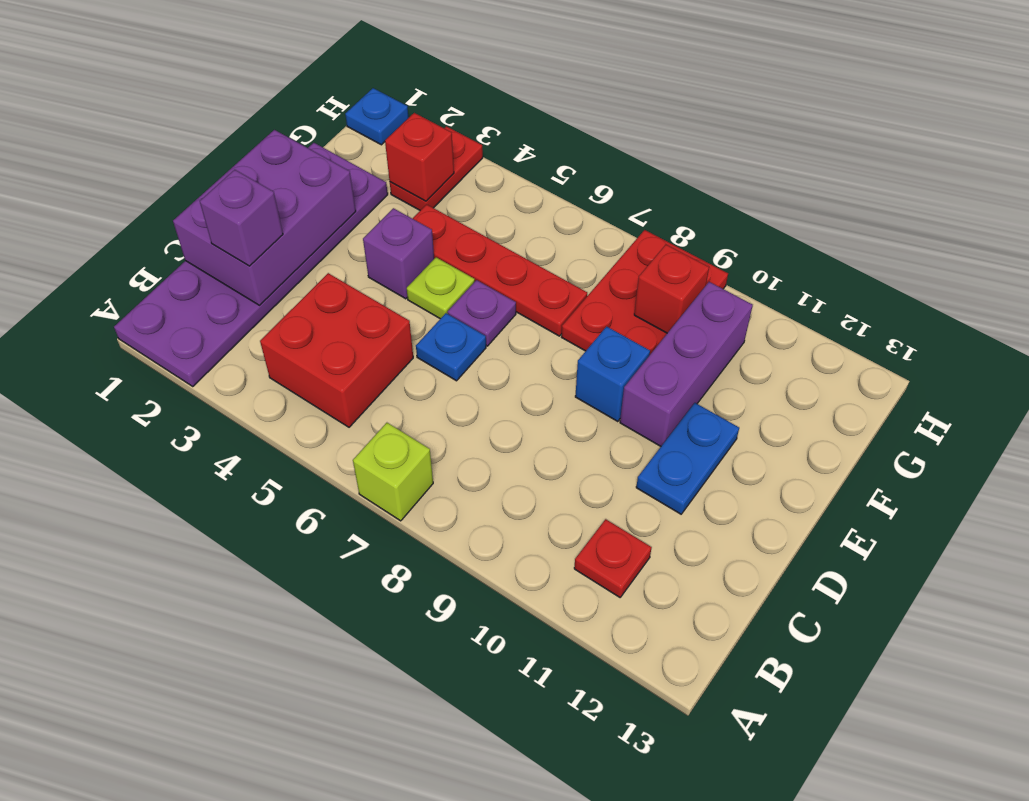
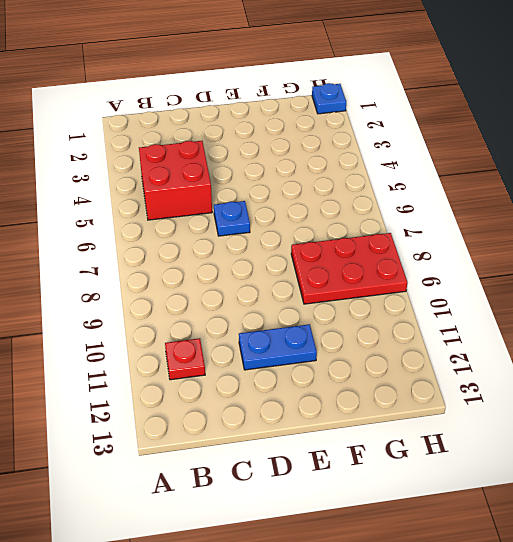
none -> purple plate A1:F2 level 1
none -> lime brick A7 level 1
none -> purple brick E4 level 1

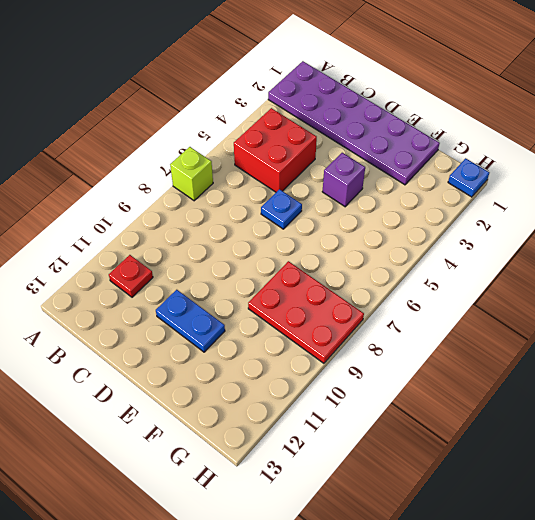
none -> lime plate E5 level 1
none -> purple plate E6 level 1
none -> blue brick E9 level 1

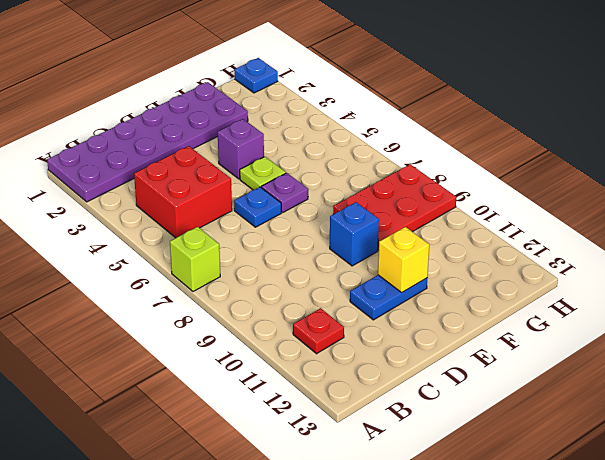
yellow brick E11 level 2 -> none
none -> purple brick E10:G10 level 1
none -> red plate F4:F7 level 1
none -> red plate G3:H3 level 1

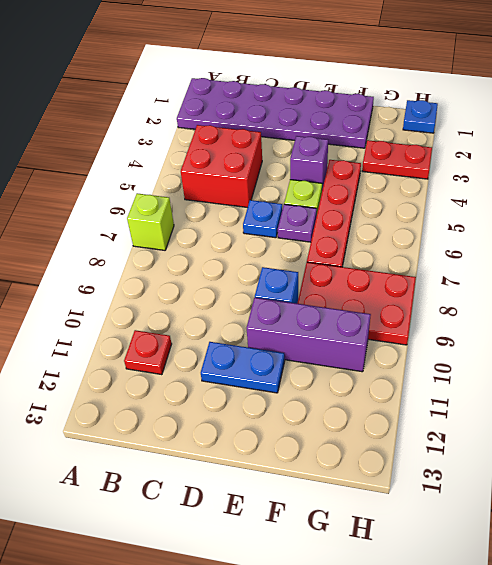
none -> purple brick C1:E2 level 2
none -> red brick G3 level 2
none -> red brick G9 level 2

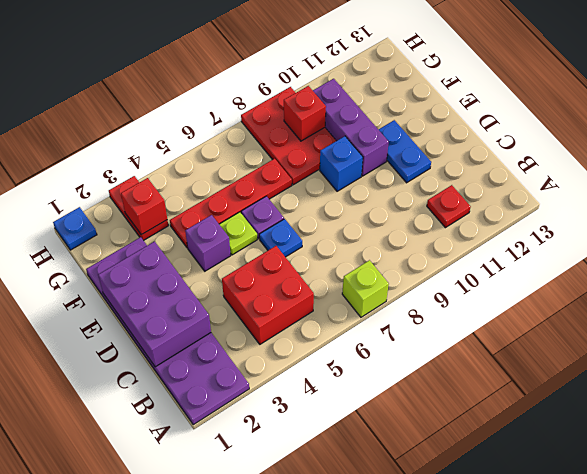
none -> purple brick C2 level 3

